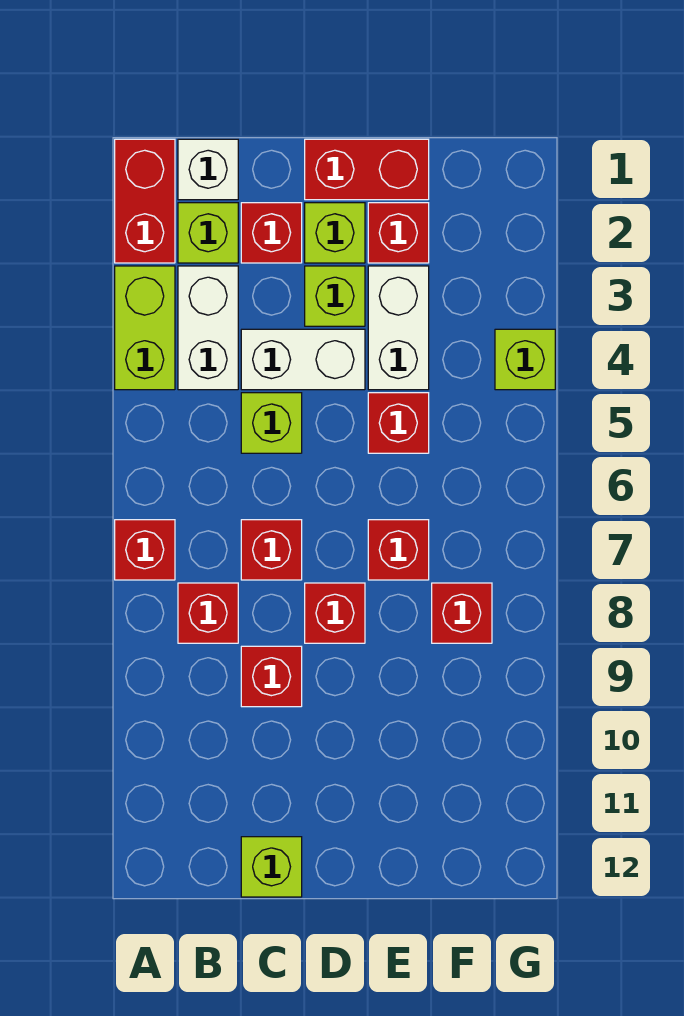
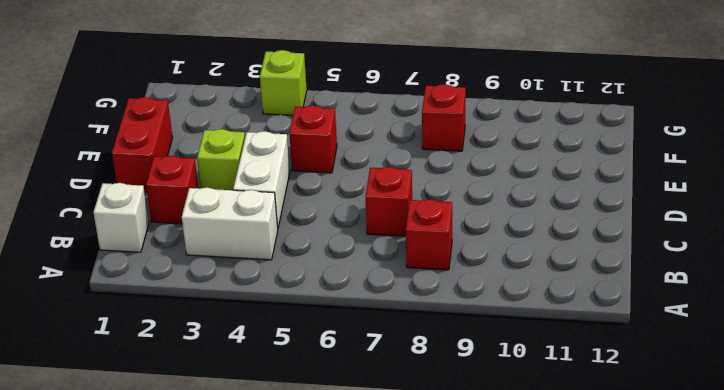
none -> red brick A1:A2 level 1
none -> lime brick A3:A4 level 1
none -> red brick A7 level 1

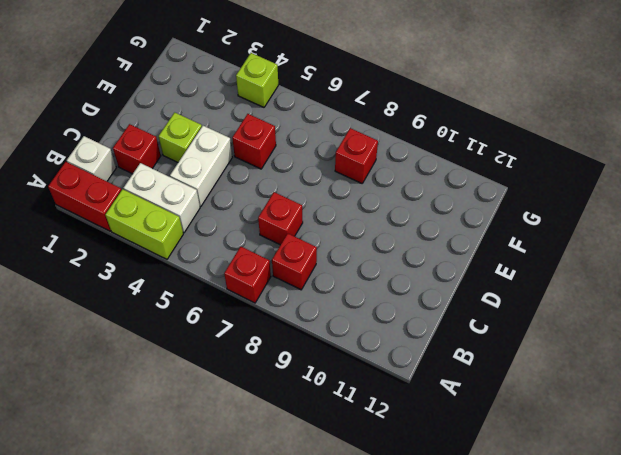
none -> lime brick B2 level 1
none -> lime brick C5 level 1
none -> red brick C9 level 1

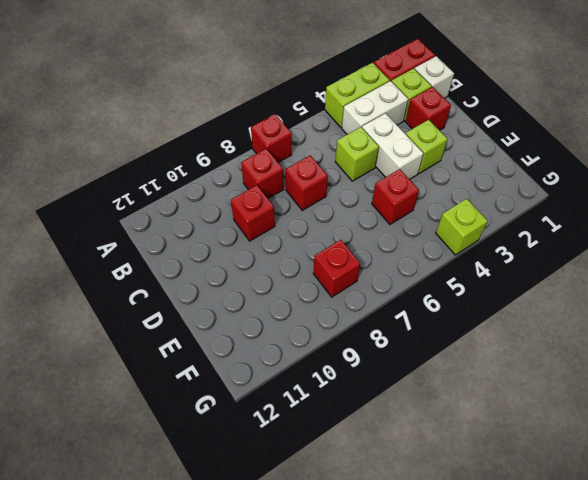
none -> lime brick C12 level 1
none -> red brick D1:E1 level 1
none -> lime brick D2 level 1

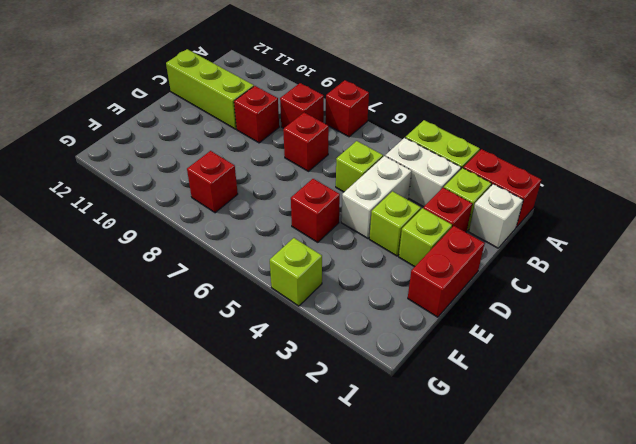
lime brick C10:C12 level 1 -> lime brick C12 level 1
none -> red brick D8 level 1
none -> red brick E2 level 1
none -> white brick E3:E4 level 1

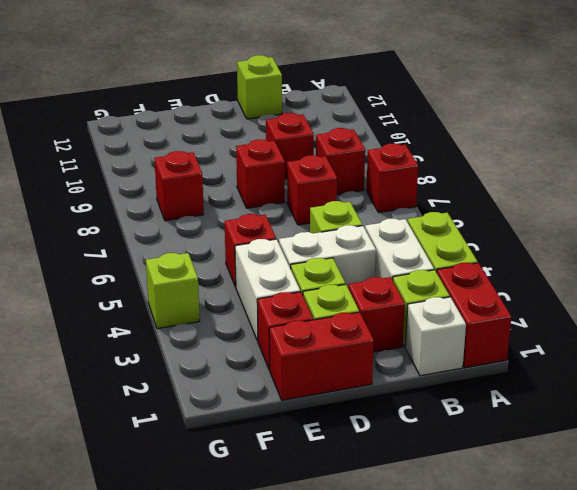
none -> red brick E7 level 1

